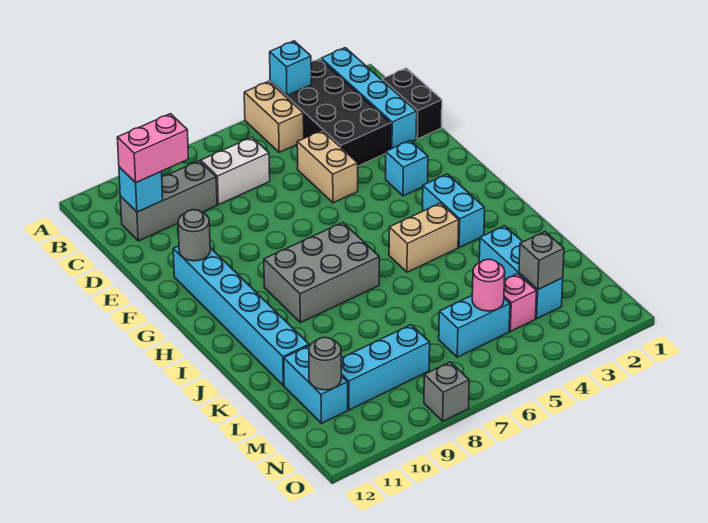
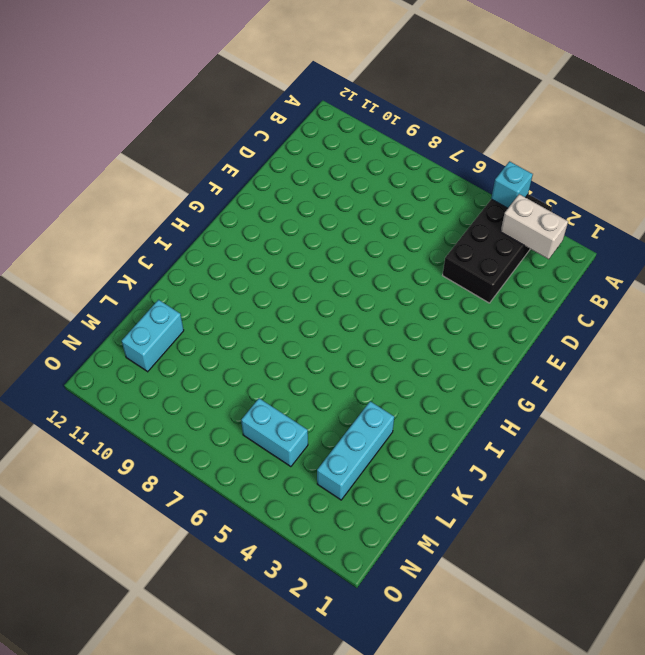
white brick B2:B3 level 2 -> white brick C7:C8 level 1
none -> cyan brick A2:D2 level 1
none -> tan brick A5:B5 level 1
none -> black brick C1:D1 level 1

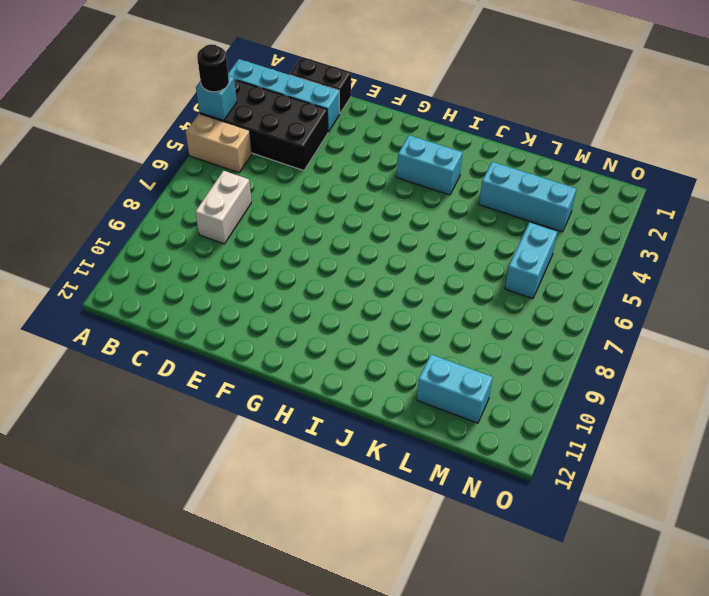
black round brick A4 level 3 -> none
none -> grey brick C9:C11 level 1
none -> tan brick D5:E5 level 1
none -> cyan brick F3 level 1

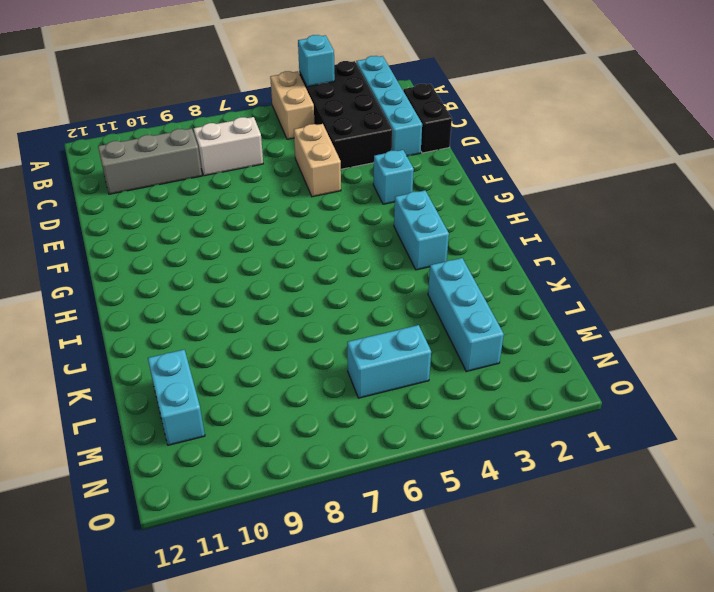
none -> cyan brick F11:K11 level 1
none -> grey brick H7:I9 level 1
none -> tan brick I4:I5 level 1

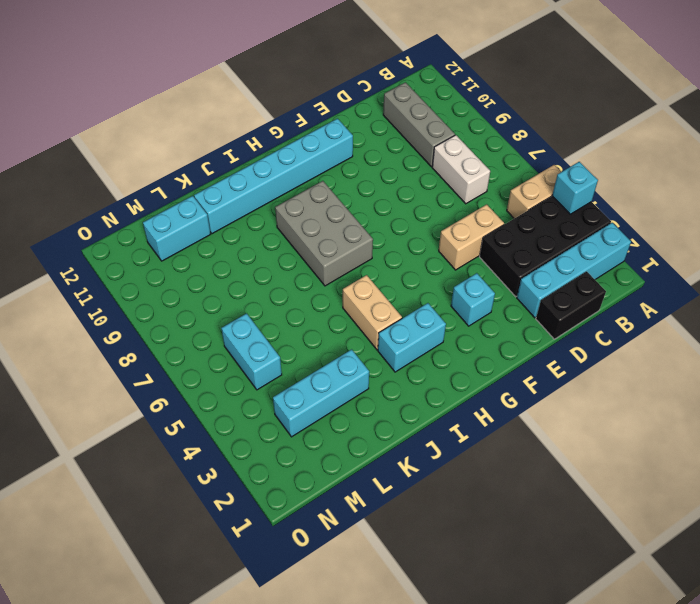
none -> pink brick M4 level 1
none -> cyan brick M8:M10 level 1
none -> grey brick O8 level 1

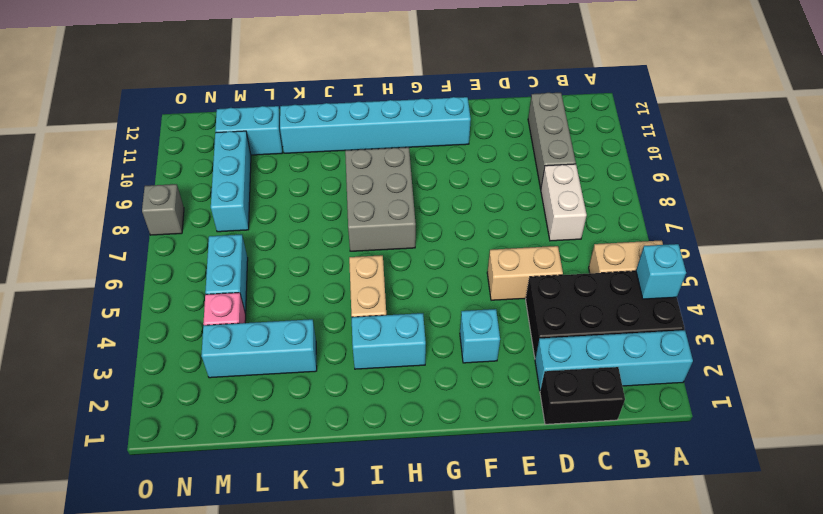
none -> cyan brick C11 level 2
none -> grey round brick F11 level 2
none -> grey brick M3 level 2

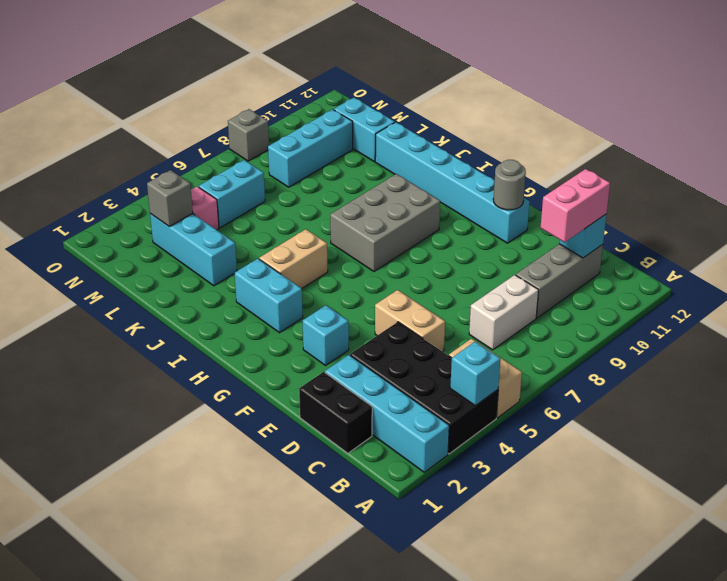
none -> pink round brick M5 level 2
none -> grey round brick M11 level 2

